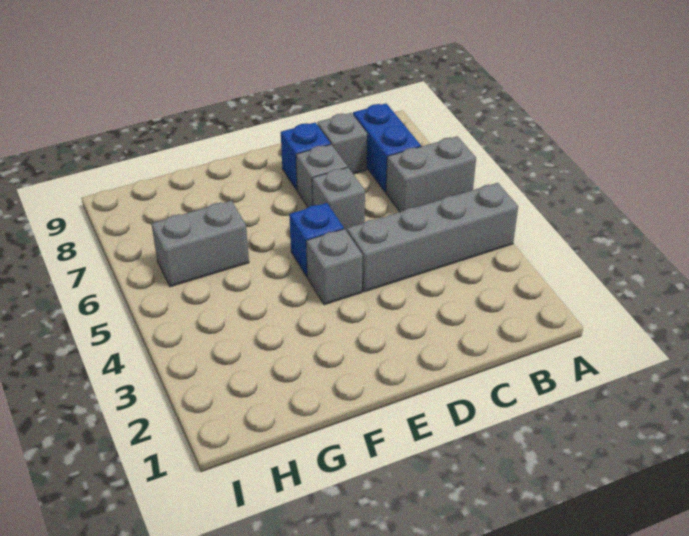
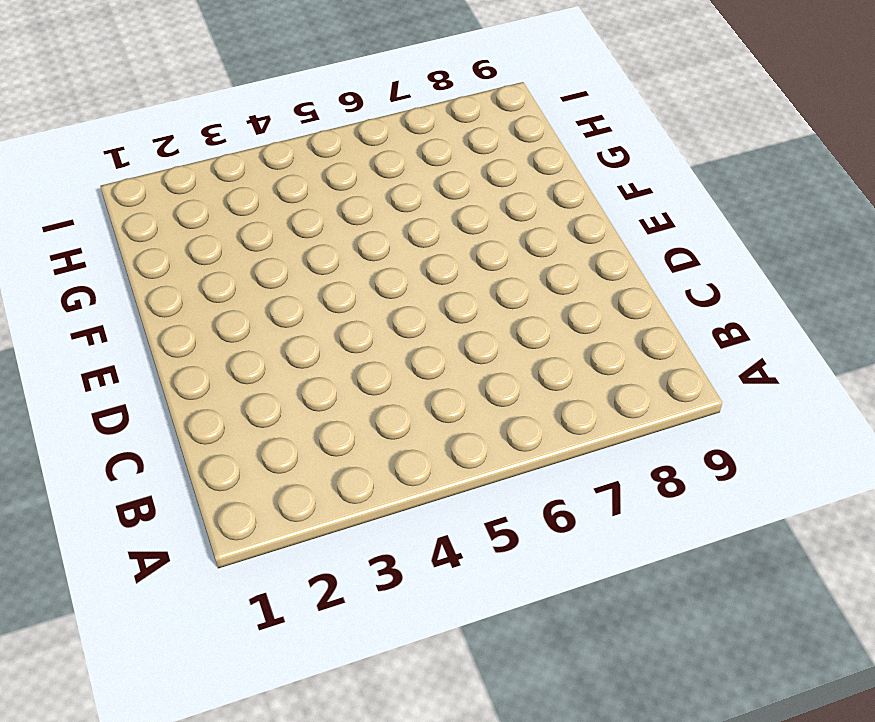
none -> grey brick A4:D4 level 1
none -> grey brick A6:B6 level 1

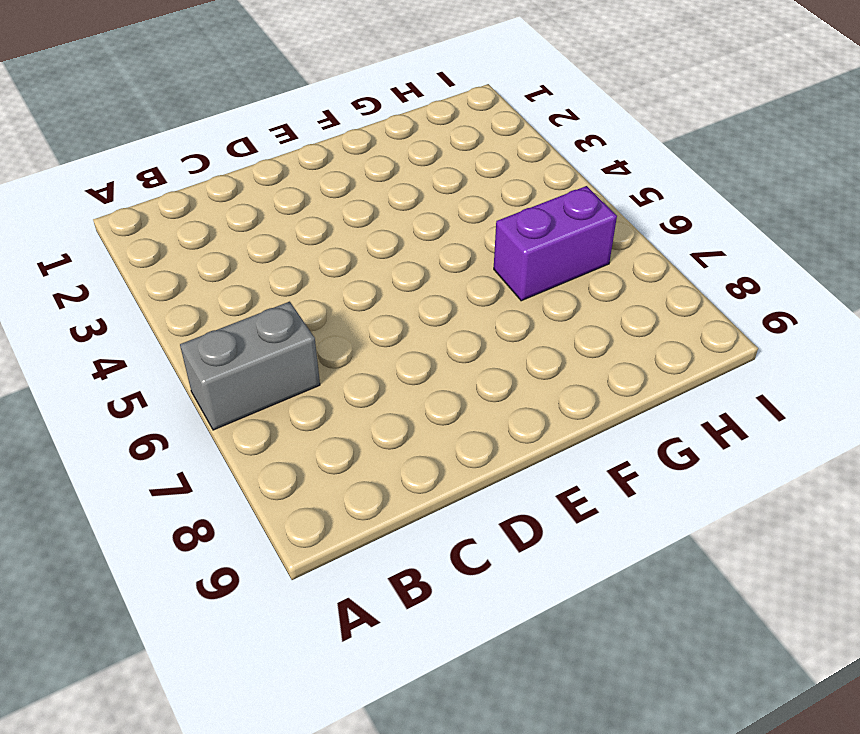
purple brick G6:H6 level 1 -> grey brick G6:H6 level 1
none -> grey brick A4:D4 level 1
none -> blue brick B7:B8 level 1

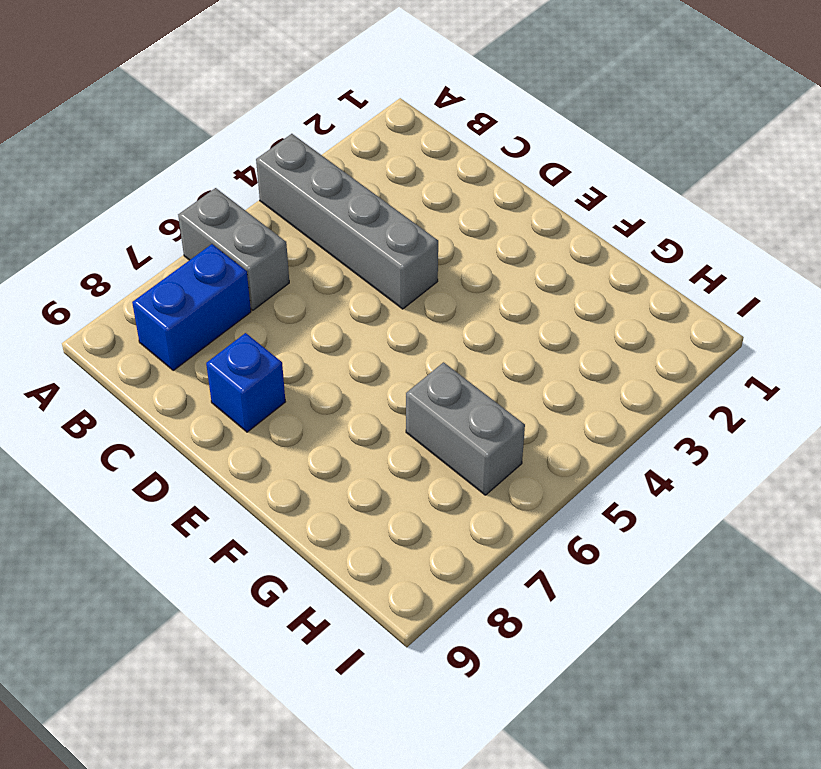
none -> grey brick C8 level 1
none -> grey brick D6 level 1

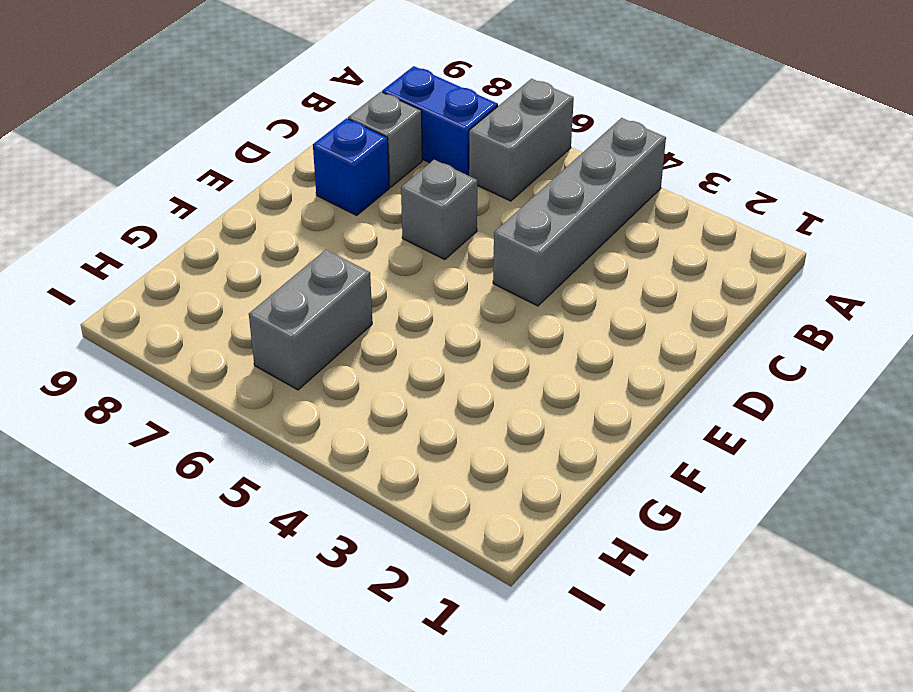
none -> grey brick D7 level 1
none -> grey brick E4 level 1

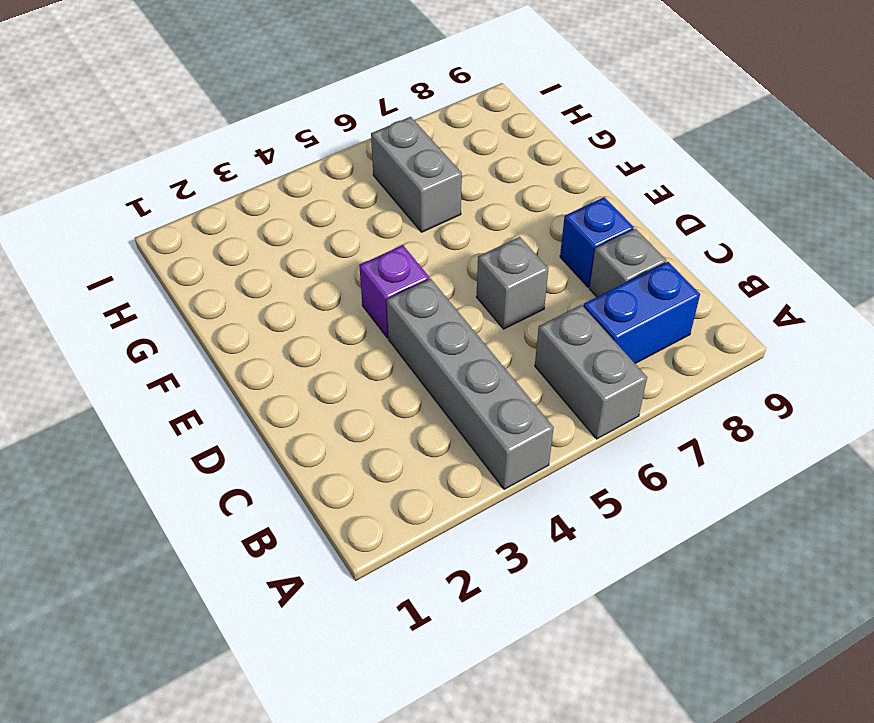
purple brick E4 level 1 -> grey brick E4 level 1
none -> grey brick D7 level 1
none -> blue brick E5 level 1

